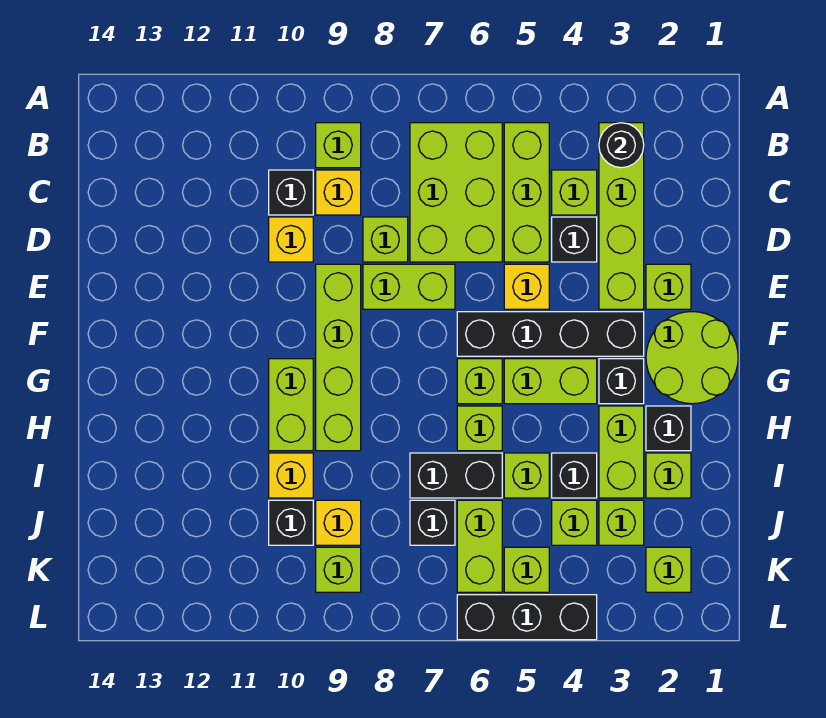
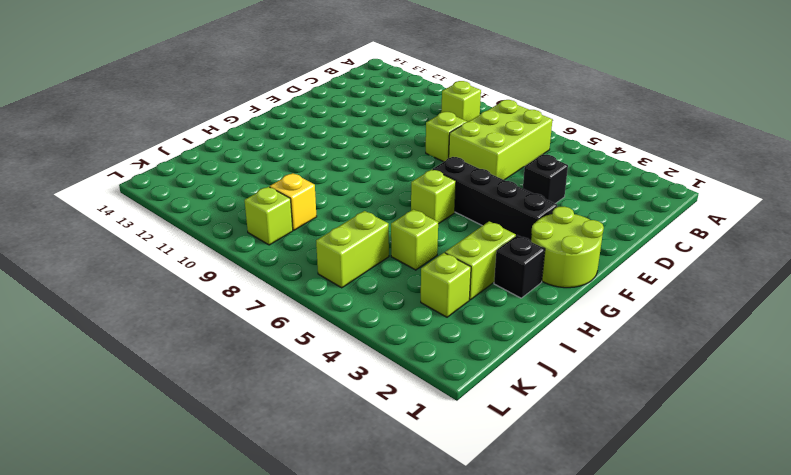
none -> lime brick B3:E3 level 1
none -> lime brick B5:D5 level 1
none -> lime brick C4 level 1
none -> yellow brick C9 level 1

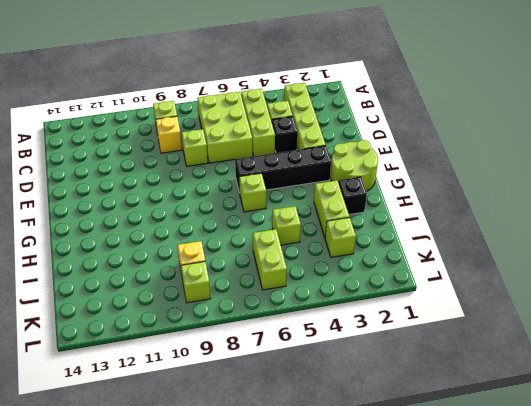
none -> black brick C10 level 1
none -> yellow brick D10 level 1
none -> lime brick E2 level 1
none -> yellow brick E5 level 1

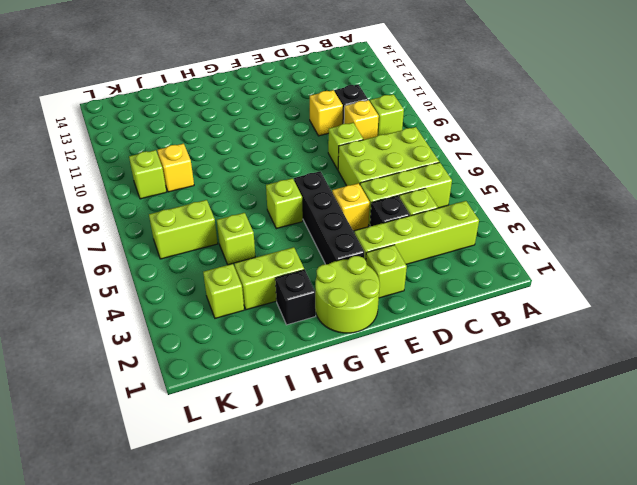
none -> lime brick E7:E8 level 1
none -> lime brick E9:H9 level 1
none -> black brick G3 level 1
none -> lime brick G4:G5 level 1

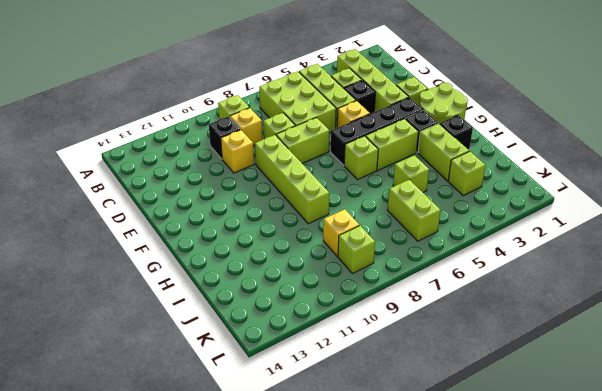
none -> lime brick G10:H10 level 1
none -> lime brick H6 level 1
none -> lime brick I2 level 1
none -> black brick I4 level 1

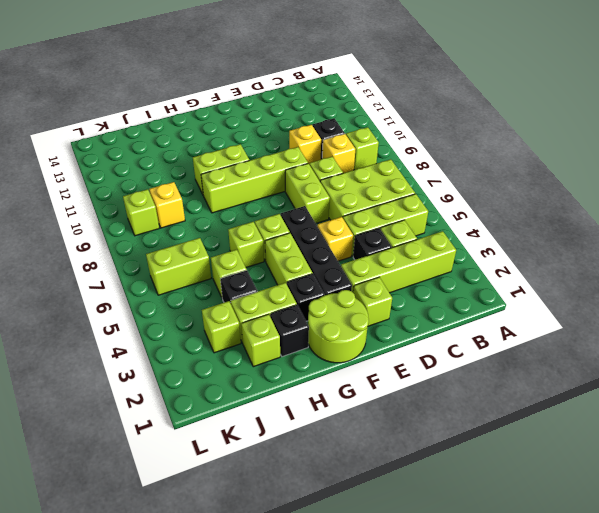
none -> black brick I6:I7 level 1
none -> yellow brick I10 level 1
none -> lime brick J4 level 1
none -> black brick J7 level 1

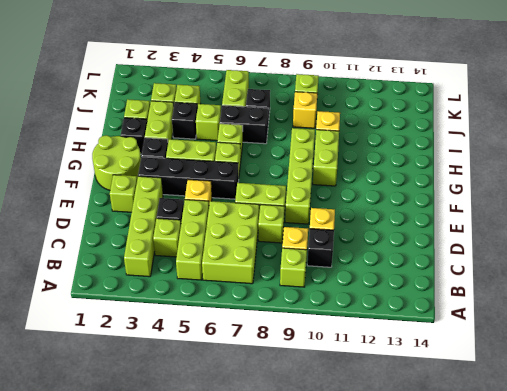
none -> black brick J10 level 1
none -> lime brick K2 level 1
none -> lime brick K5 level 1
none -> black brick L4:L6 level 1

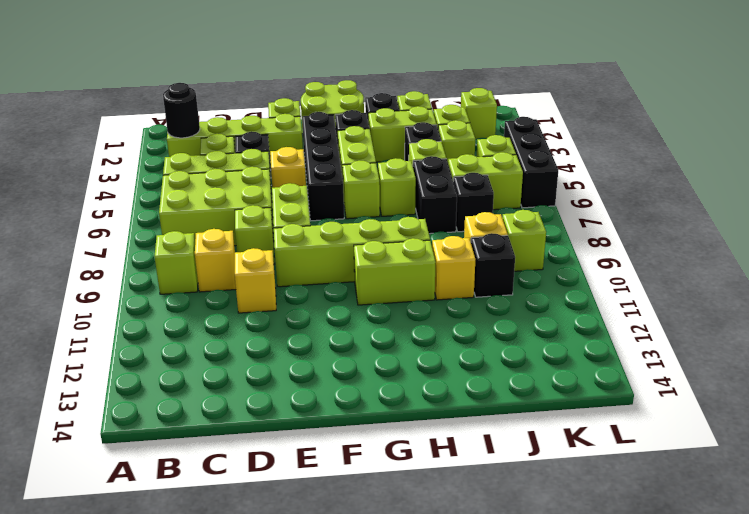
none -> black brick C10 level 1

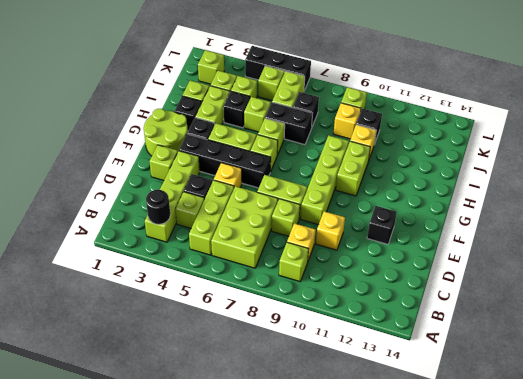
black brick E12 level 1 -> black brick C10 level 1

